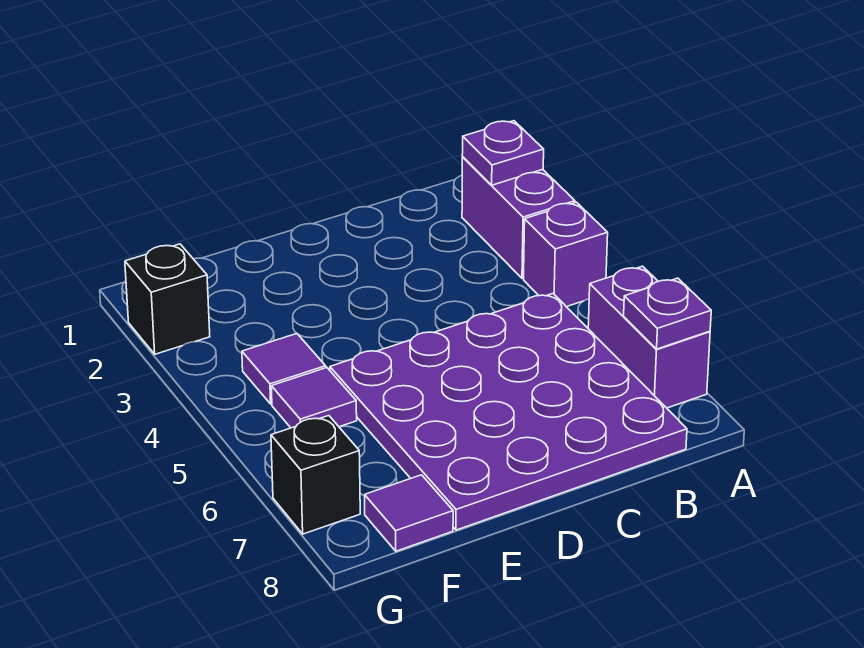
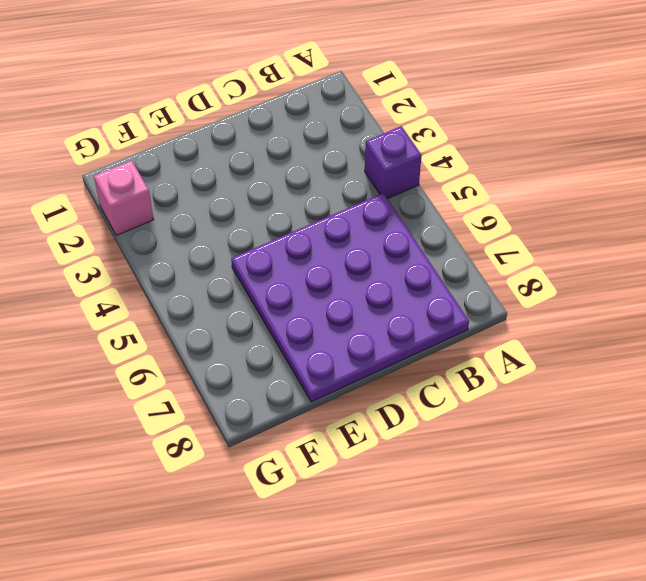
pink brick G2 level 1 -> black brick G2 level 1
none -> purple brick A2:A3 level 1
none -> purple brick A6:A7 level 1

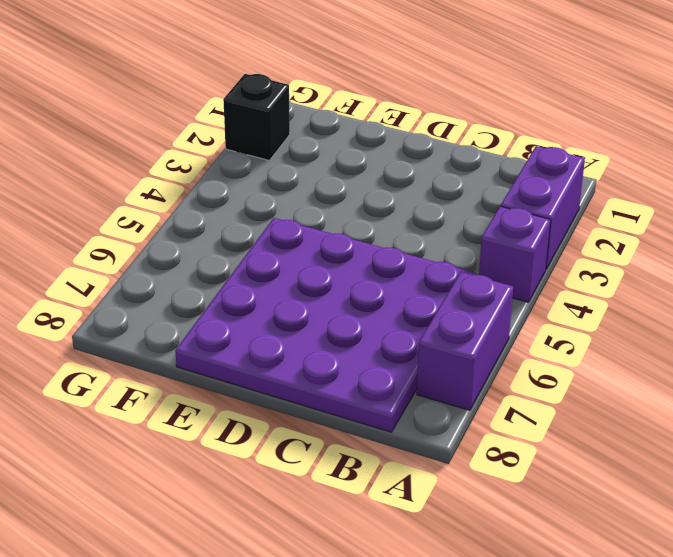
none -> purple tile F4 level 1
none -> purple tile F5 level 1

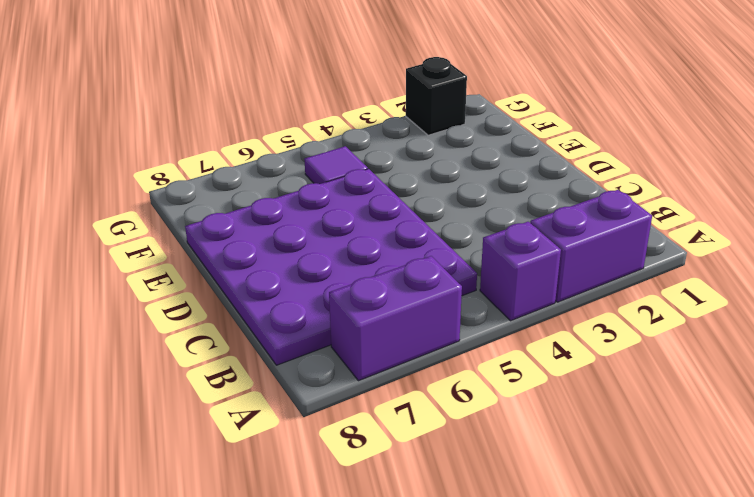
none -> purple tile F4 level 1
none -> purple tile F8 level 1

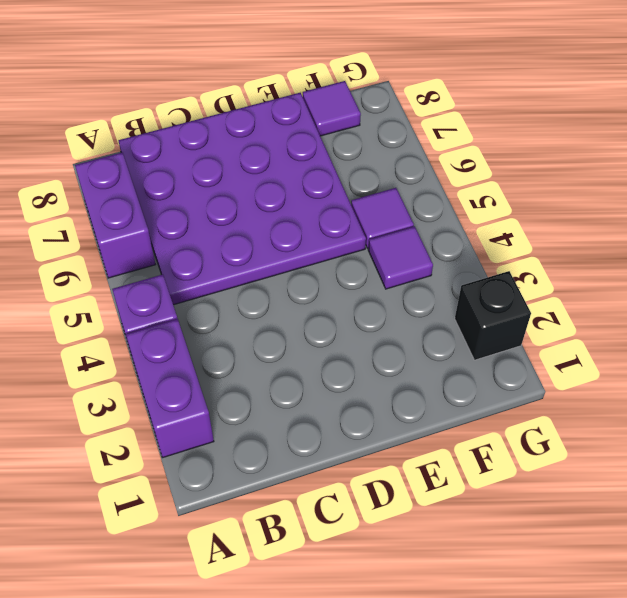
none -> black brick G7 level 1
none -> purple plate A2 level 2

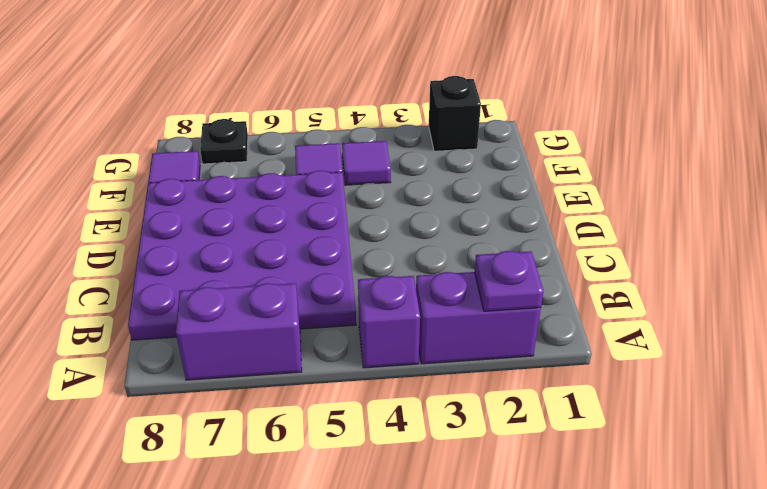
black plate G7 level 1 -> black brick G7 level 1
none -> purple plate A7 level 2

